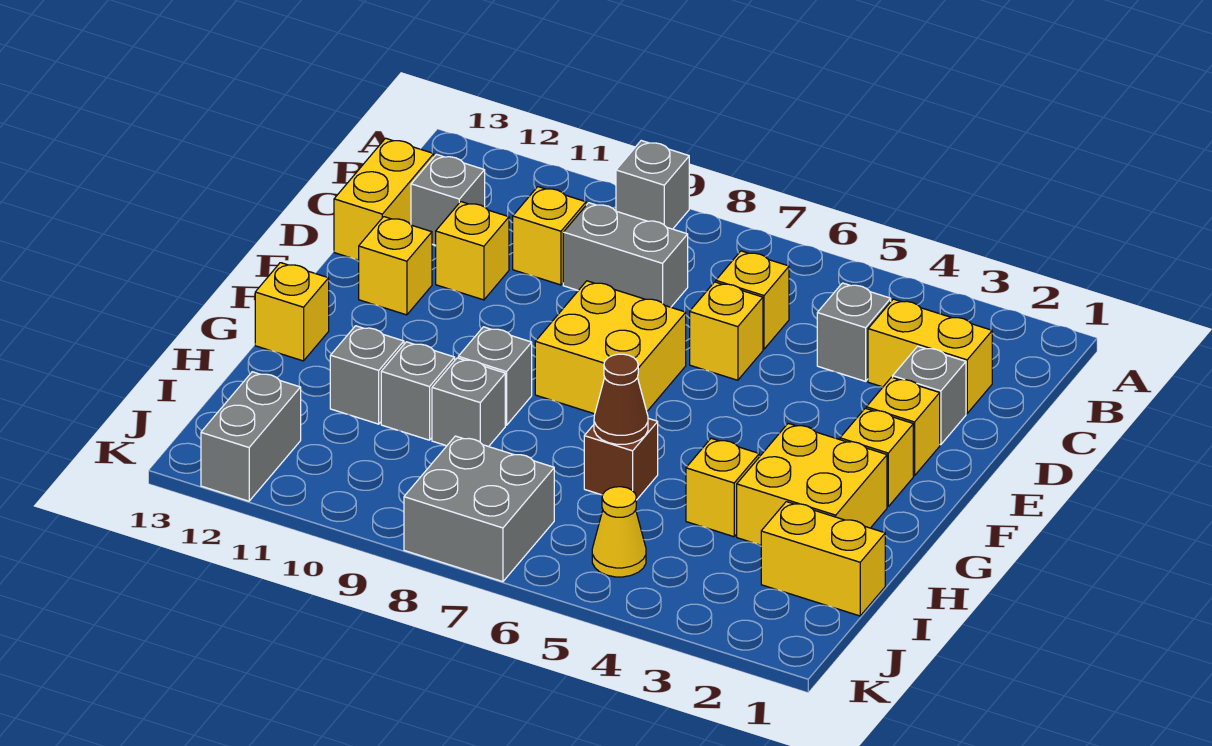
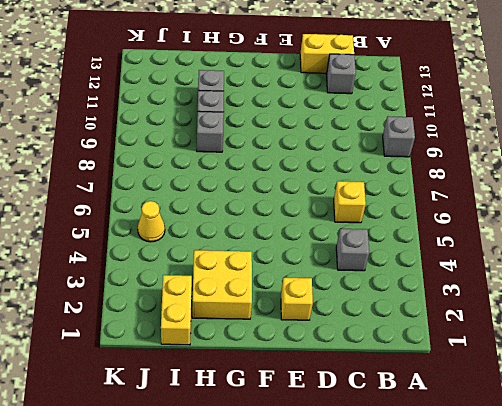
none -> yellow brick C2:C3 level 1
none -> grey brick C8:C9 level 1
none -> yellow brick C10 level 1

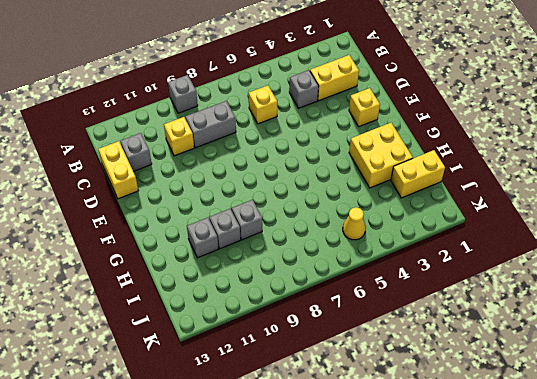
none -> grey brick D2 level 1
none -> yellow brick D6 level 1
none -> yellow brick D11 level 1

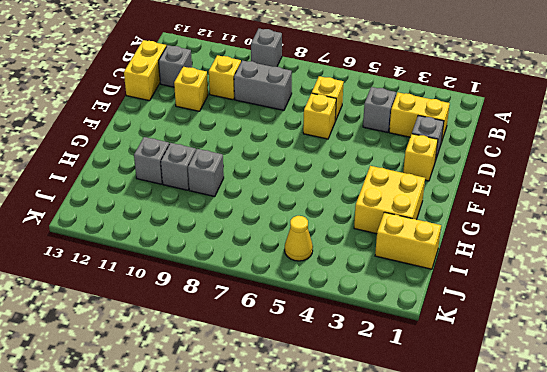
none -> yellow brick E7:F8 level 1
none -> yellow brick E12 level 1
none -> yellow brick F2 level 1

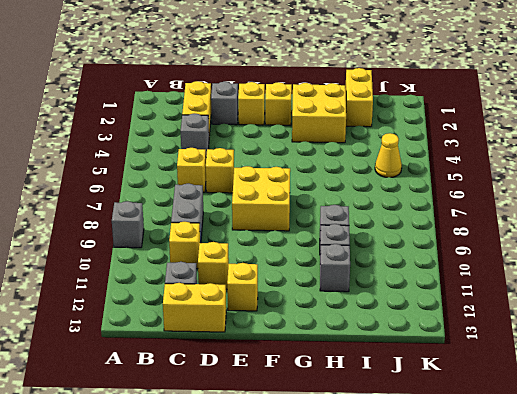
none -> grey brick G9 level 1
none -> yellow brick G13 level 1
none -> yellow brick H4 level 1

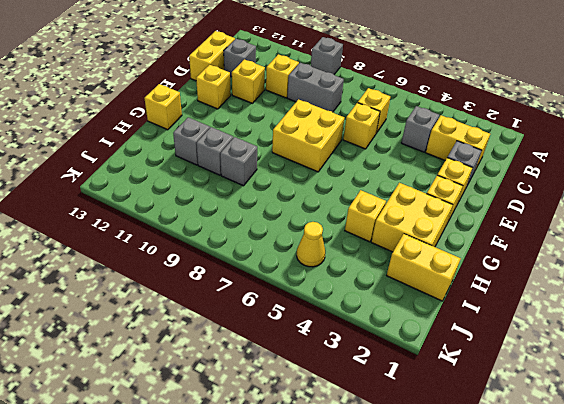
none -> grey brick G9 level 1
none -> brown brick H6 level 1
none -> grey brick J7:K8 level 1

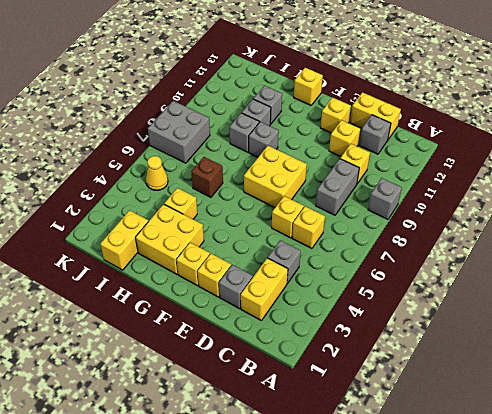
none -> grey brick J12:K12 level 1
none -> brown cone H6 level 2

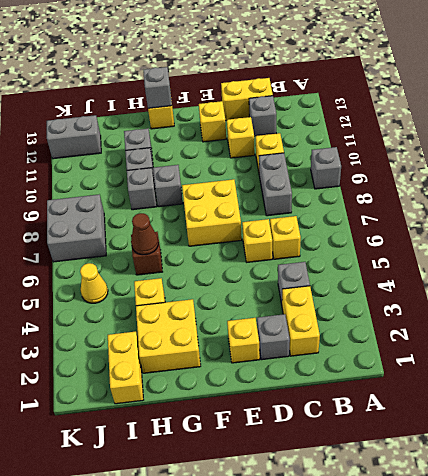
grey brick G13 level 2 -> none
none -> yellow brick F2 level 1

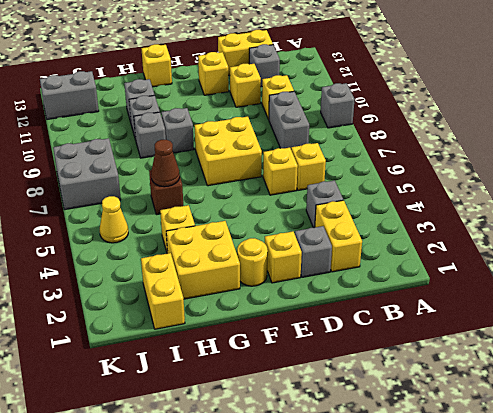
yellow round brick F2 level 1 -> yellow brick F2 level 1

